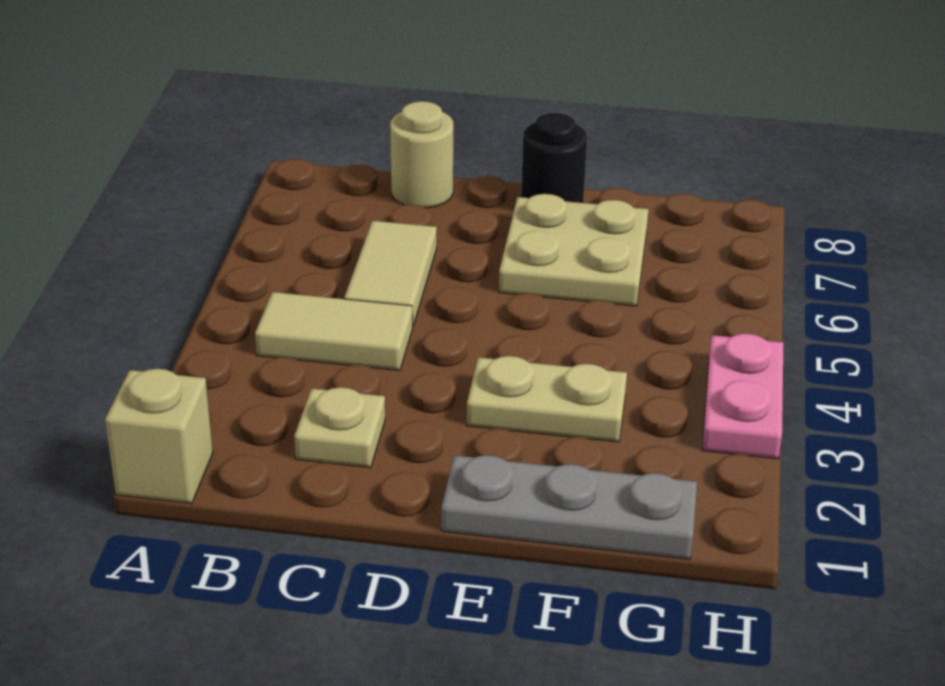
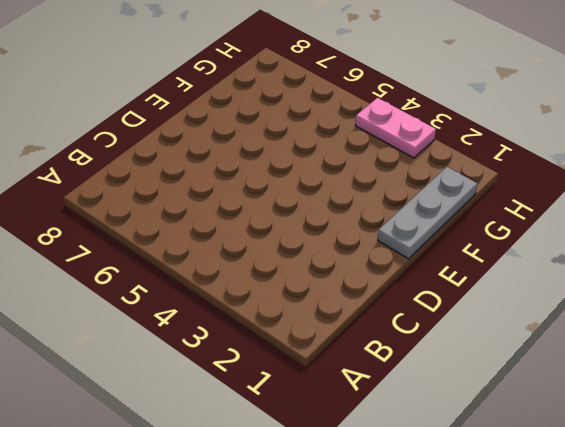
none -> tan brick A1 level 1
none -> tan tile B4:C4 level 1

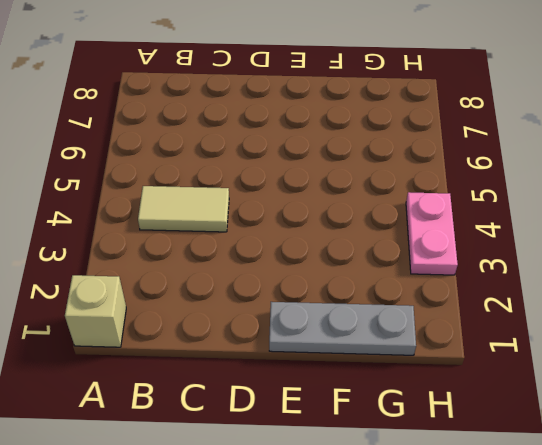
none -> tan plate C2 level 1
none -> tan tile C5:C6 level 1

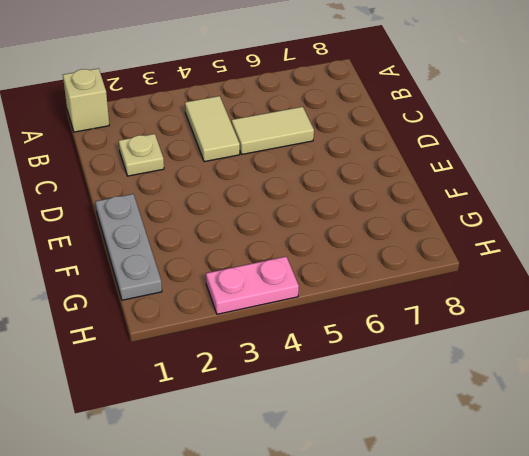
none -> tan round brick C8 level 1
none -> tan plate E3:F3 level 1

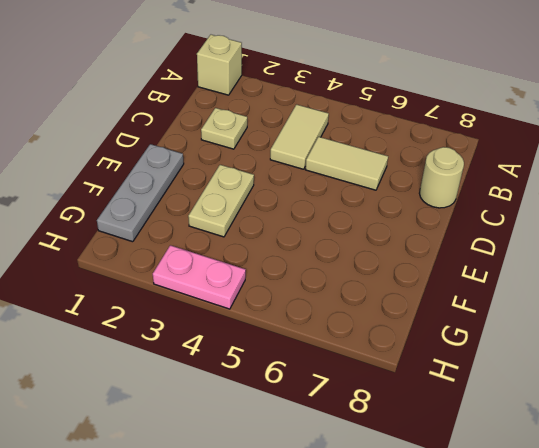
none -> tan plate E6:F7 level 1
none -> black round brick E8 level 1

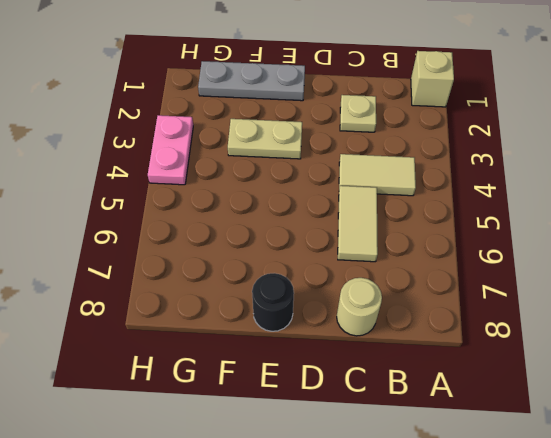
none -> tan plate E6:F7 level 1

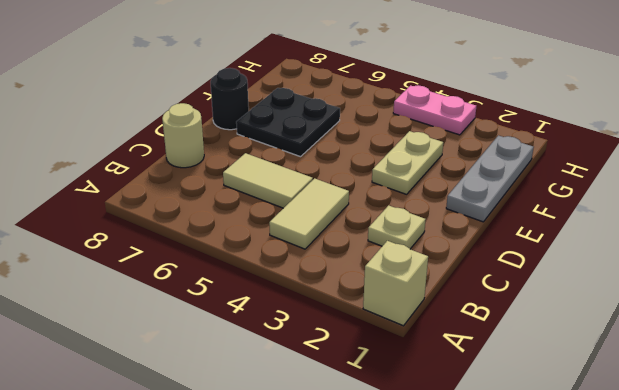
black plate E6:F7 level 1 -> tan plate E6:F7 level 1

